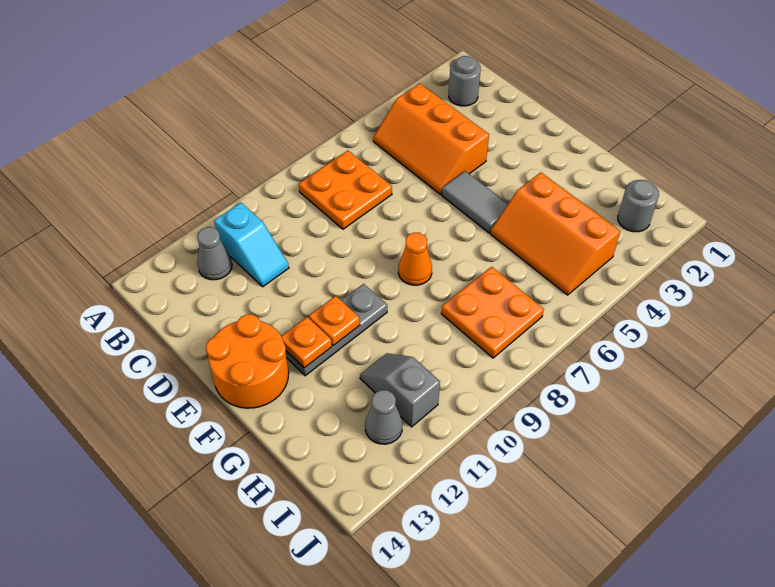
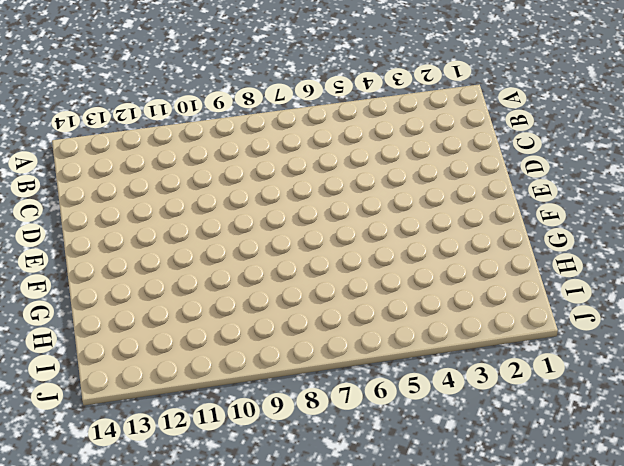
none -> grey round brick B2 level 1
none -> orange slope B4:D5 level 1 top 4
none -> orange plate B7:C8 level 1

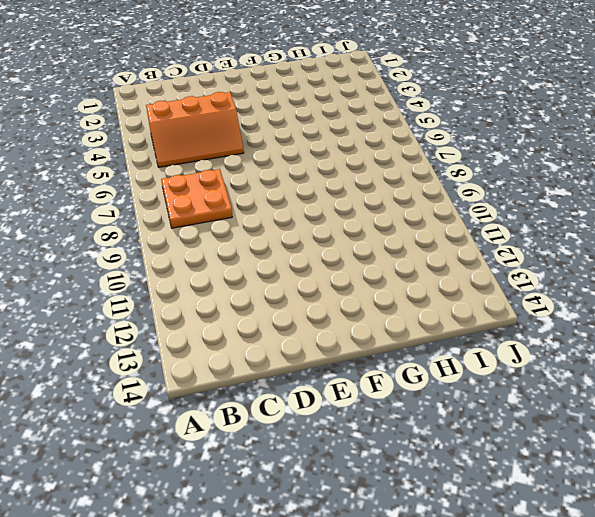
none -> grey round brick B2 level 1
none -> cyan slope B11:C11 level 1 top B
none -> grey cone B12 level 1

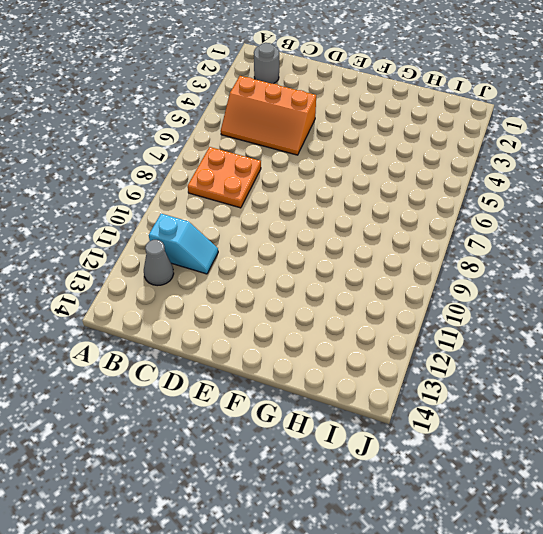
none -> grey tile E5:F5 level 1
none -> orange round brick E13:F14 level 1
none -> orange cone F8 level 1

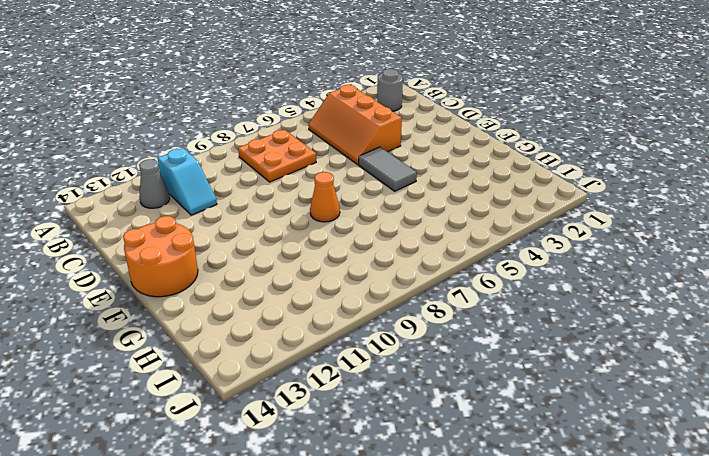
none -> grey plate F10:F12 level 1
none -> orange slope G4:I5 level 1 top 4
none -> orange plate H7:I8 level 1

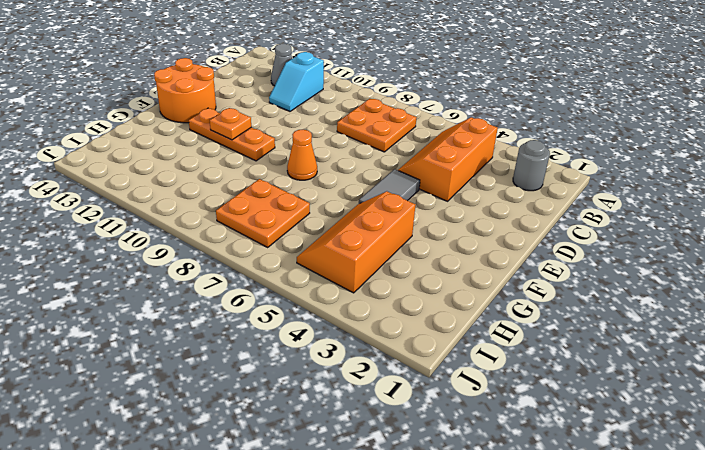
orange plate F10:F12 level 1 -> grey plate F10:F12 level 1
none -> grey slope H11:I11 level 1 top I
none -> grey round brick I2 level 1
none -> grey cone I12 level 1

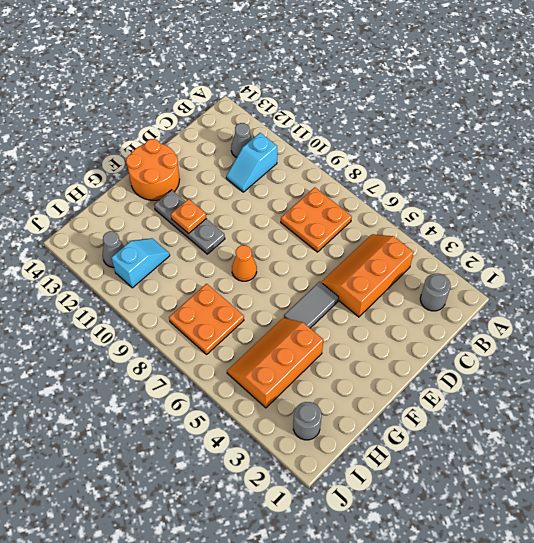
cyan slope H11:I11 level 1 top I -> grey slope H11:I11 level 1 top I
none -> orange plate F12 level 2

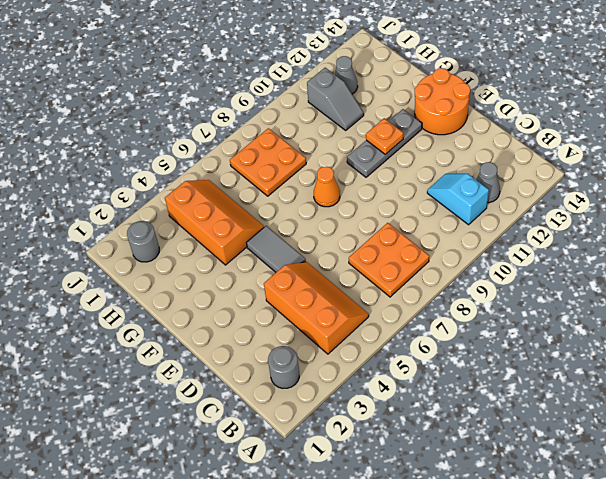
none -> orange plate F12 level 2

